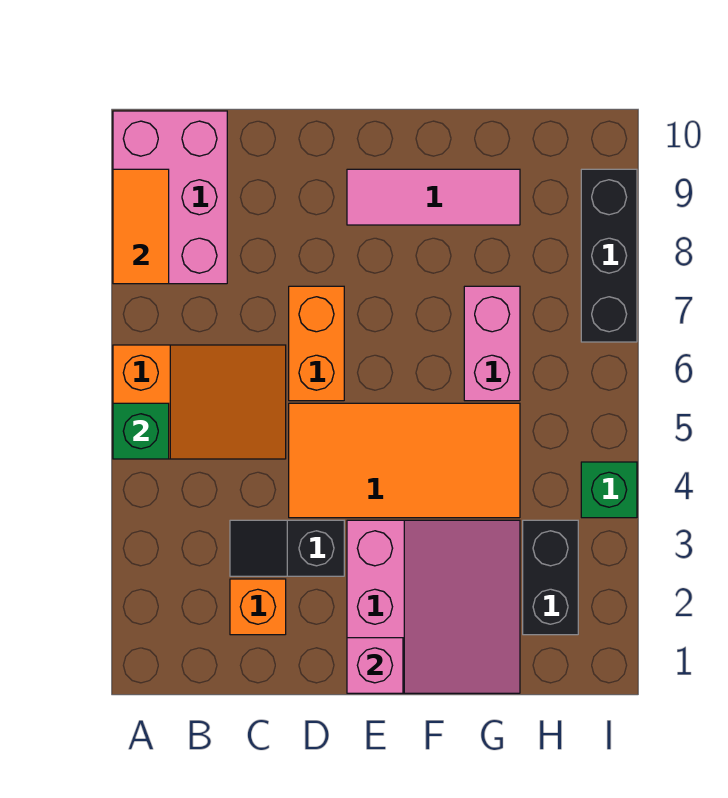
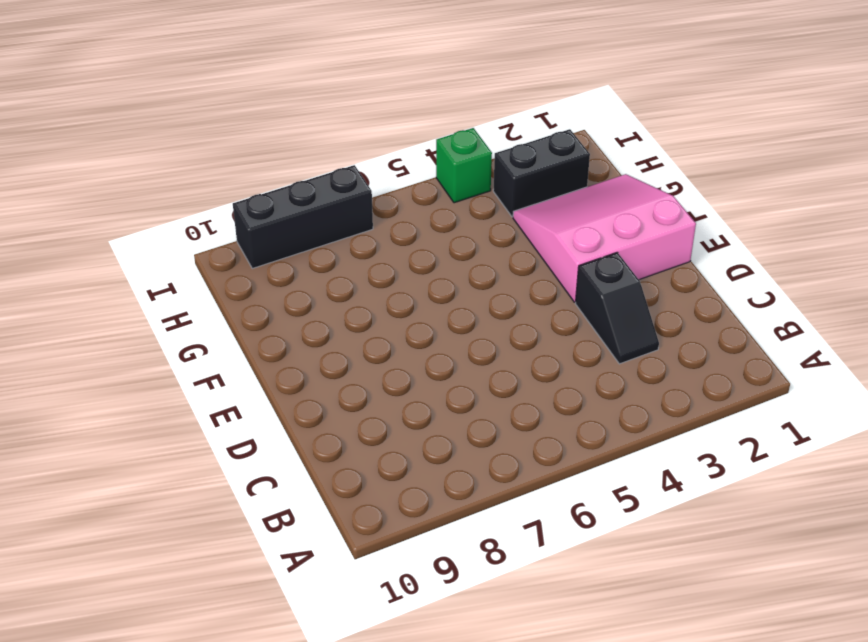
none -> orange slope A5:C6 level 1 top A
none -> pink brick A8:B10 level 1
none -> orange brick C2 level 1

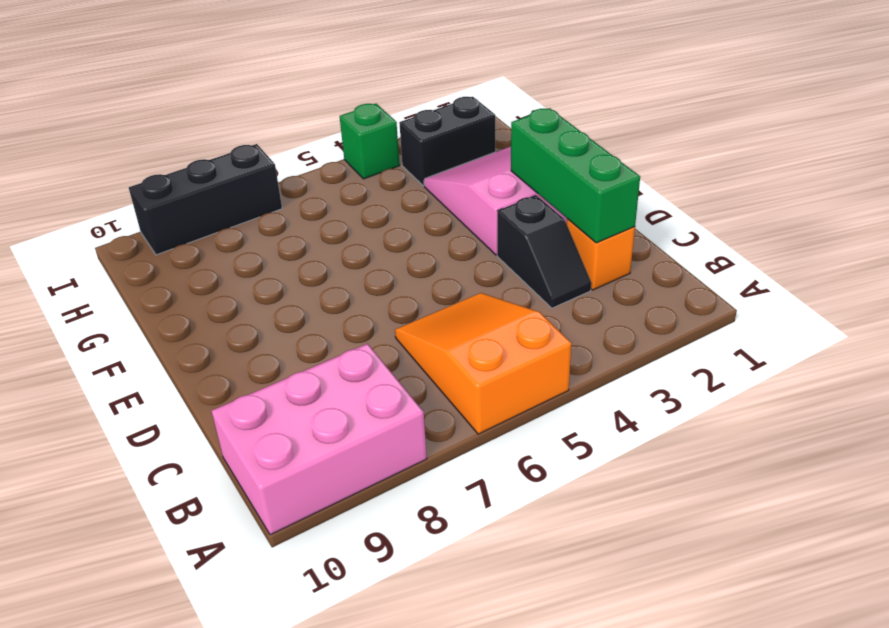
green brick C2:E2 level 2 -> none
none -> orange tile D4:G5 level 1
none -> orange brick D6:D7 level 1
none -> pink tile E9:G9 level 1

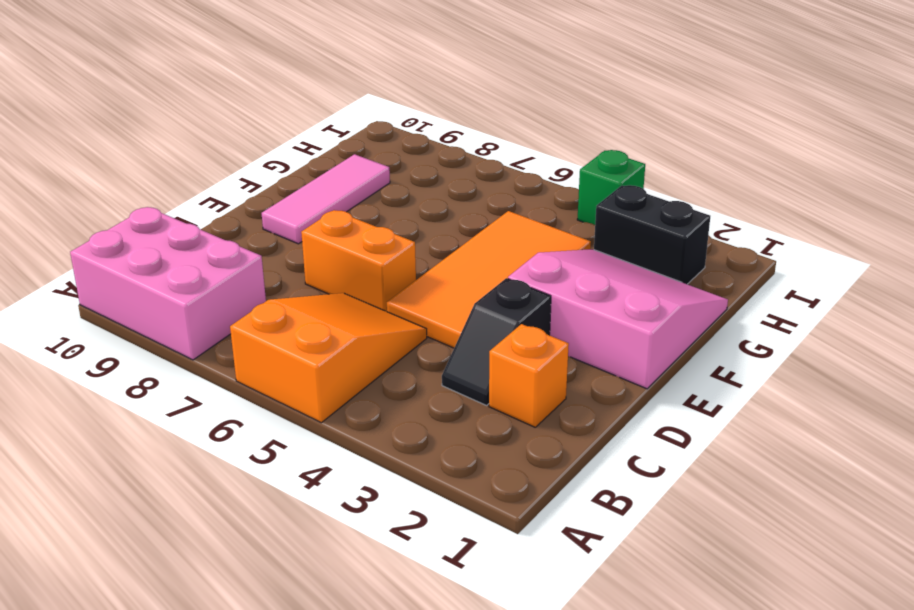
none -> pink brick G6:G7 level 1
none -> black brick I7:I9 level 1
none -> green brick A5 level 2

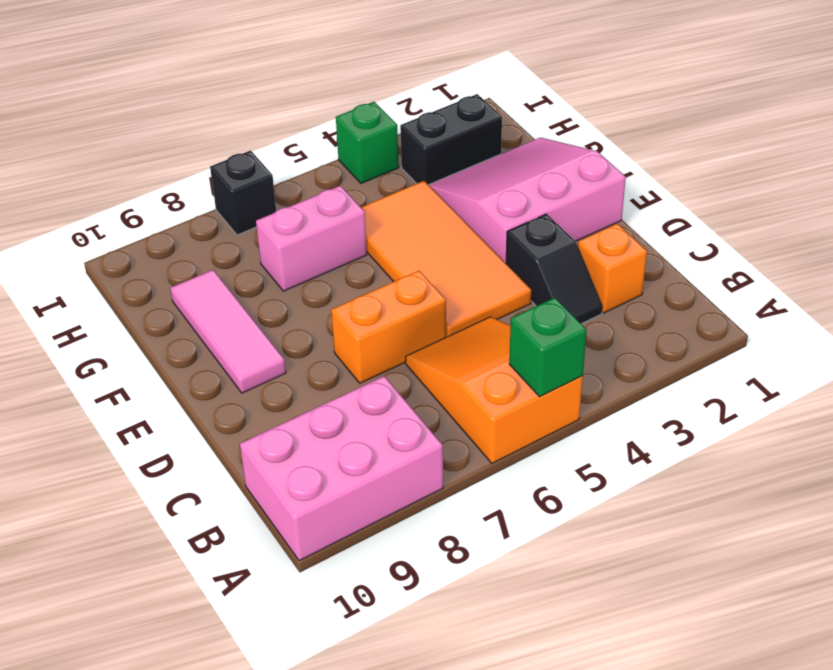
black brick I7 level 1 -> black brick I7:I9 level 1
none -> orange tile A8:A9 level 2
none -> pink brick E1 level 2

